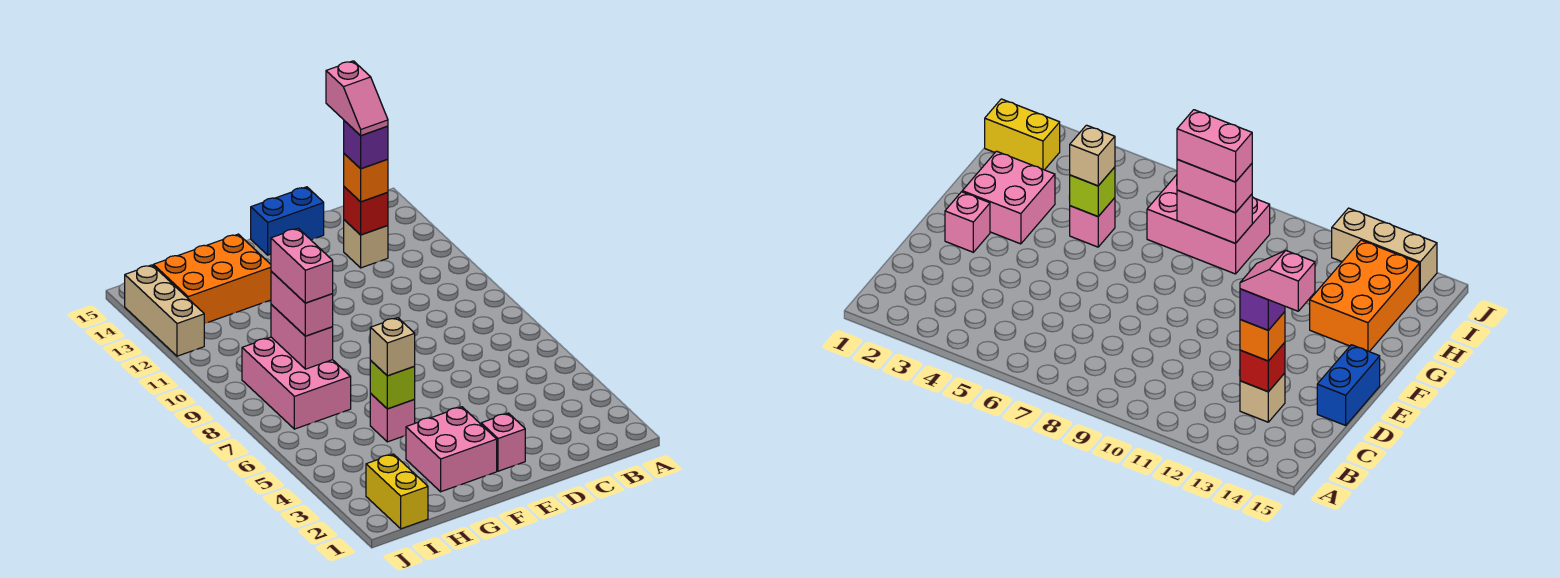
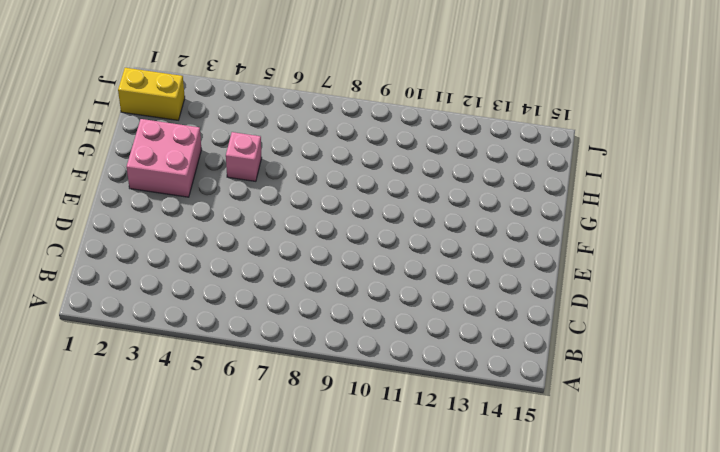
none -> tan brick C13 level 1
none -> blue brick D15:E15 level 1
none -> pink brick E2 level 1

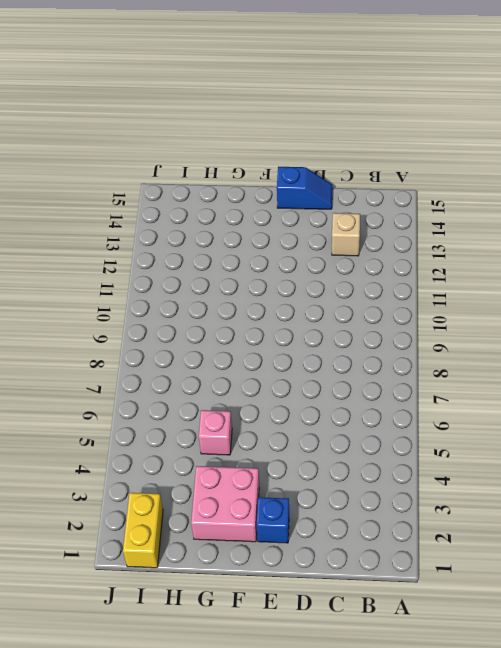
blue slope D15:E15 level 1 top E -> blue brick D15:E15 level 1
blue brick E2 level 1 -> pink brick E2 level 1
none -> orange brick G13:I14 level 1
none -> pink brick H7:I9 level 1
none -> tan brick J12:J14 level 1

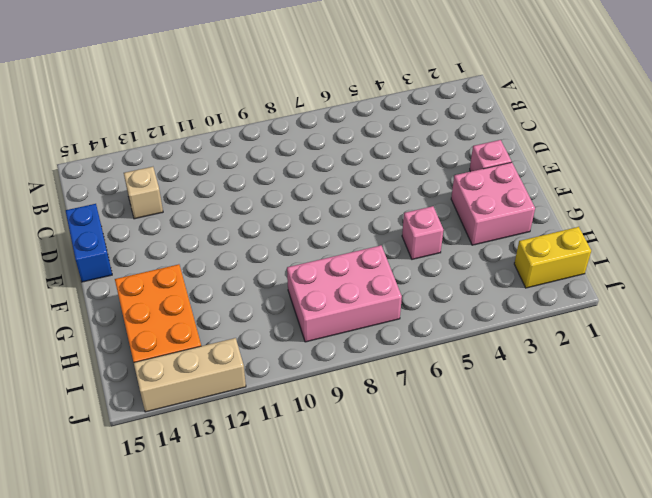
none -> red brick C13 level 2
none -> lime brick G5 level 2
none -> pink brick H8:H9 level 2

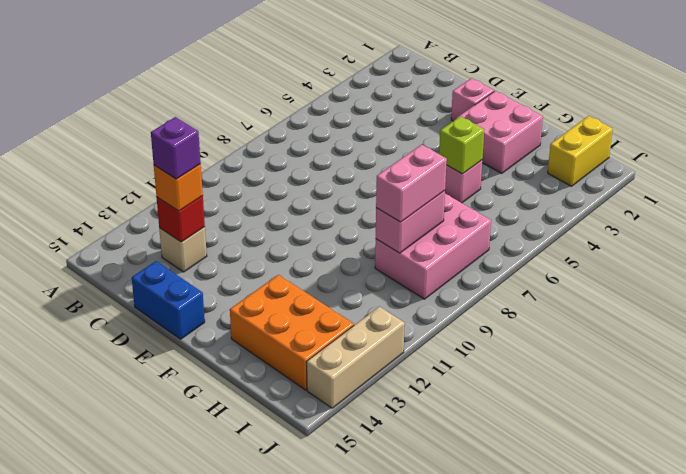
none -> tan brick G5 level 3
none -> pink brick H8:H9 level 4
none -> pink slope C13:C14 level 5 top 14

